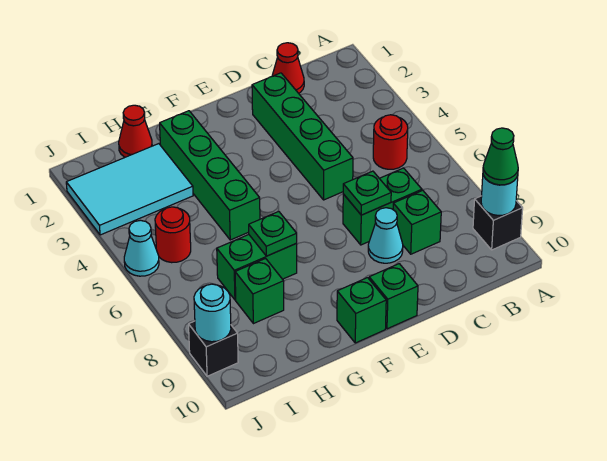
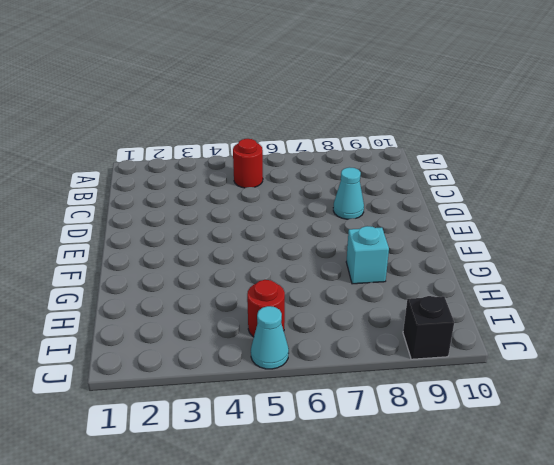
cyan brick G8 level 1 -> none
none -> black brick A9 level 1
none -> red cone C1 level 1
none -> green brick C7:D7 level 1

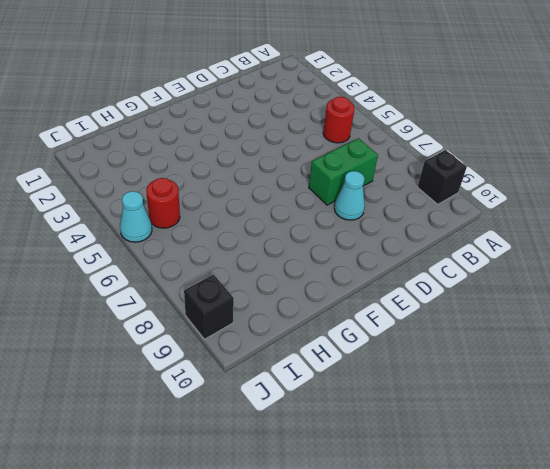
none -> red cone C1 level 1
none -> green brick C8 level 1
none -> green brick D2:D5 level 1

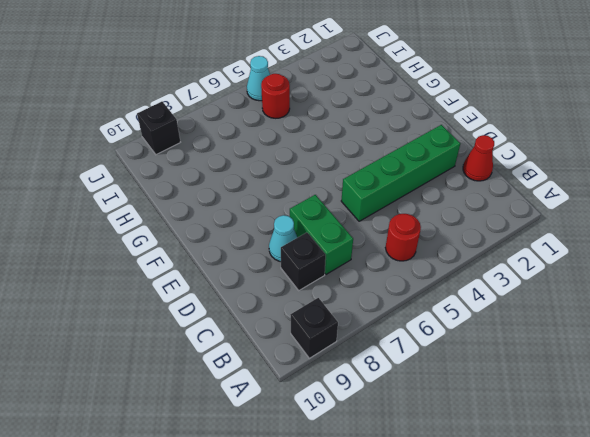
black brick C8 level 1 -> green brick C8 level 1
none -> green brick E10 level 1
none -> green brick F10 level 1
none -> green brick G2:G5 level 1

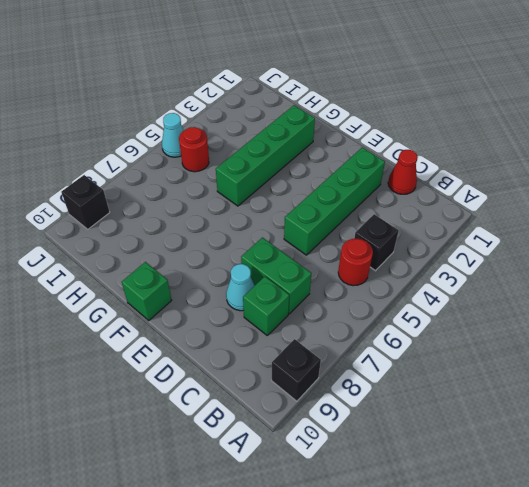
black brick B4 level 1 -> none
none -> green brick E10 level 1
none -> green brick G7:H7 level 1
none -> red cone H1 level 1

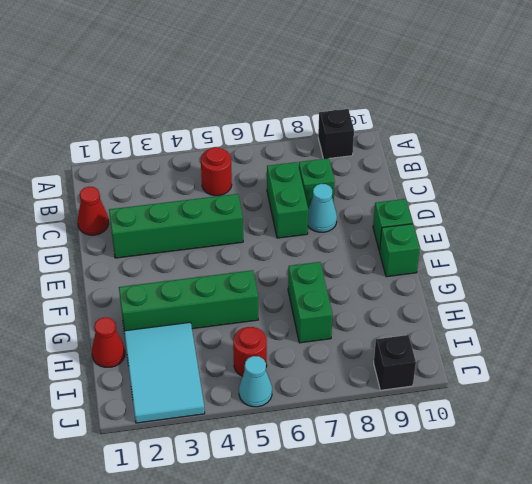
none -> green brick H8 level 1
none -> cyan round brick A9 level 2
none -> green plate D7 level 2

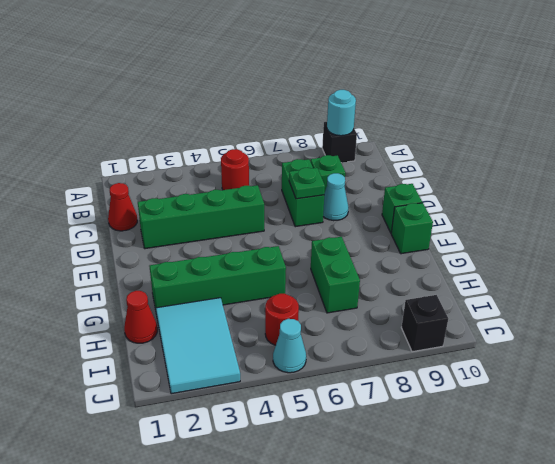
none -> green brick H8 level 1
none -> green plate G7 level 2
none -> cyan round brick J9 level 2

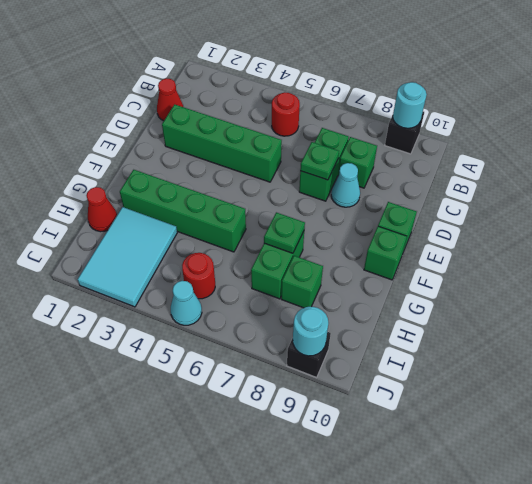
none -> green cone A9 level 3

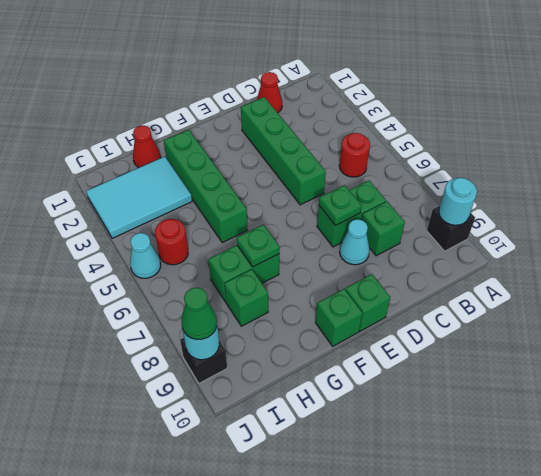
green cone J9 level 3 -> green cone A9 level 3

